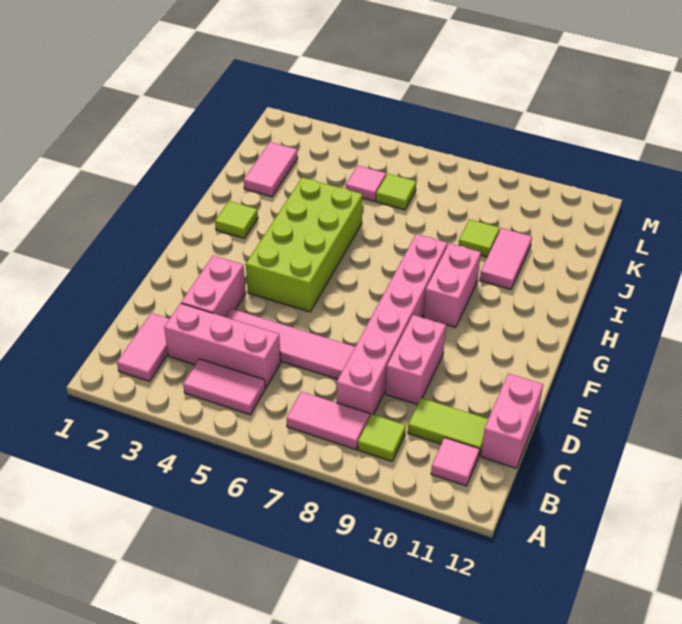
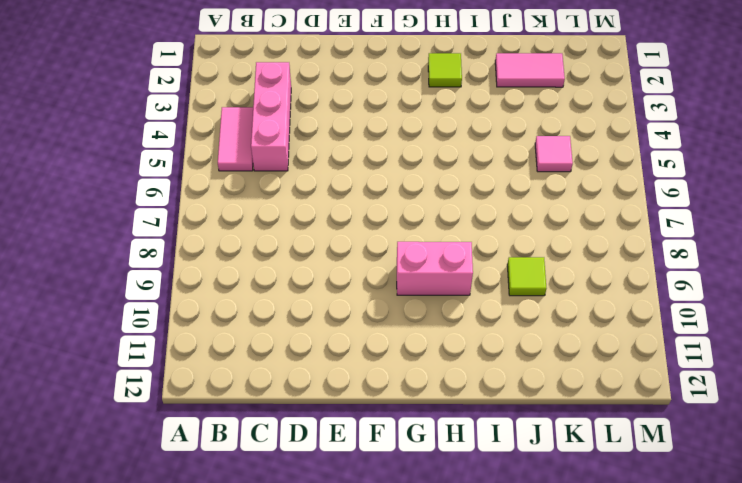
none -> pink tile B2:C2 level 1
none -> pink tile B7:B8 level 1
none -> lime tile B9 level 1

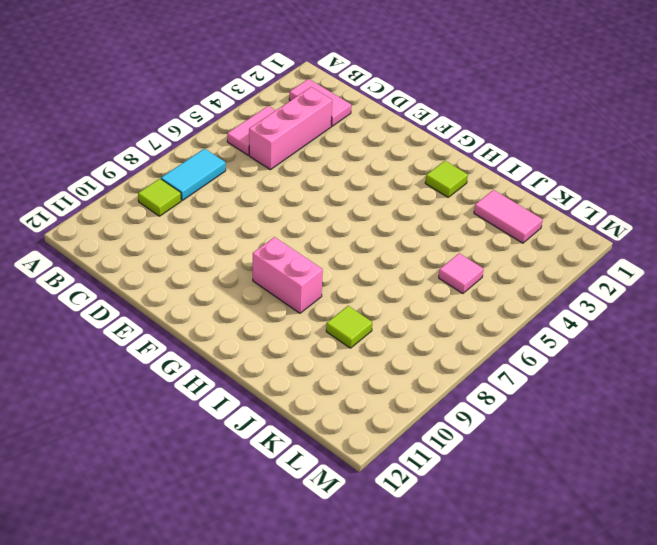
cyan tile B7:B8 level 1 -> pink tile B7:B8 level 1
none -> pink tile B11 level 1
none -> pink brick C8:H8 level 1
none -> lime tile C10:C11 level 1

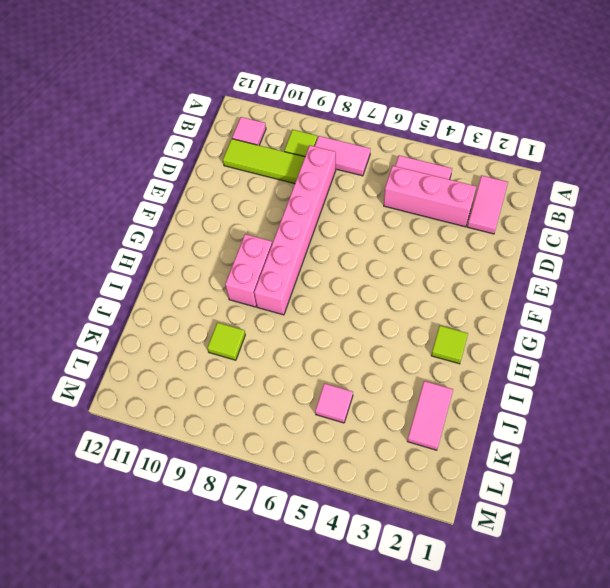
lime tile C9:C11 level 1 -> lime tile C10:C11 level 1
none -> pink brick C12:D12 level 1
none -> pink brick D3:E3 level 1
none -> pink tile D4:D7 level 1

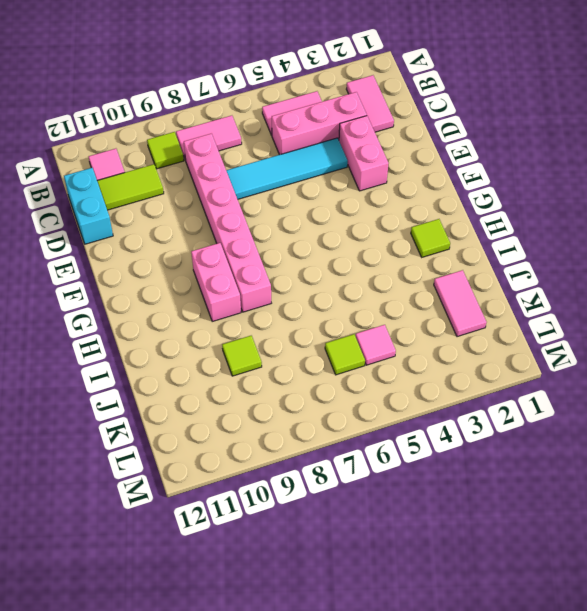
cyan brick C12:D12 level 1 -> pink brick C12:D12 level 1
cyan tile D4:D7 level 1 -> pink tile D4:D7 level 1
none -> pink brick D9:E9 level 1
none -> lime brick F4:I5 level 1
none -> pink tile I10:J10 level 1

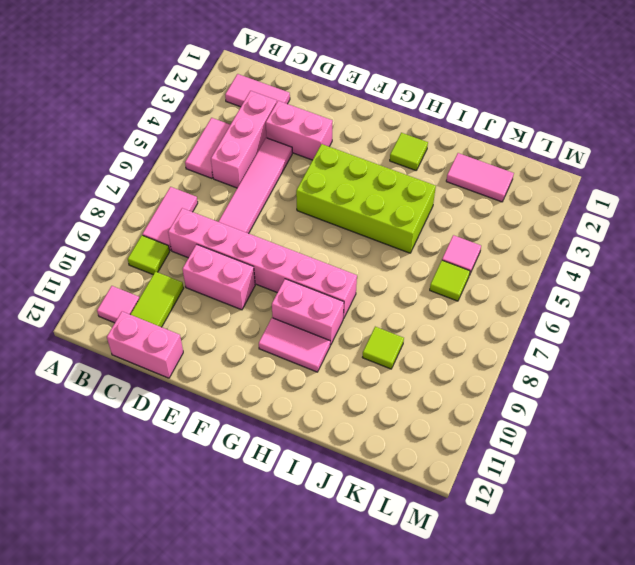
pink tile G10:H10 level 1 -> pink tile I10:J10 level 1

